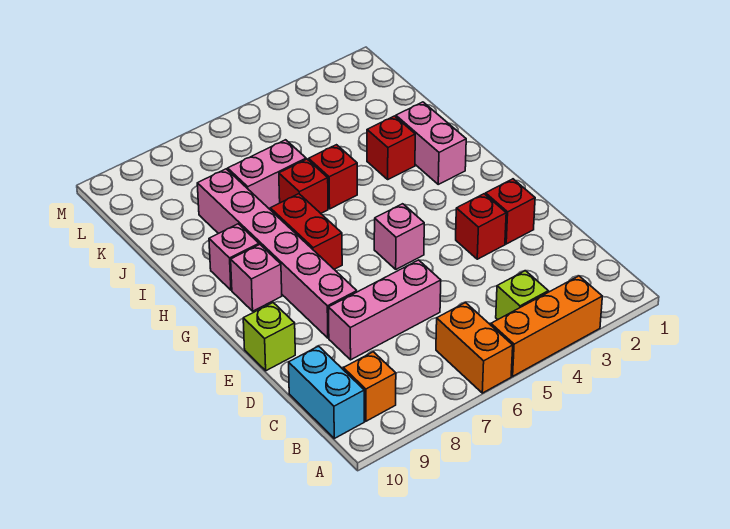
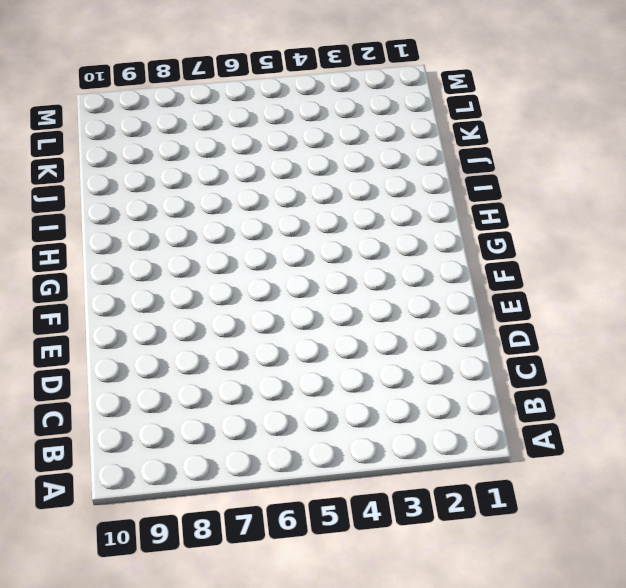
none -> orange brick A3:A5 level 1
none -> orange brick A6:B6 level 1
none -> lime brick B4 level 1

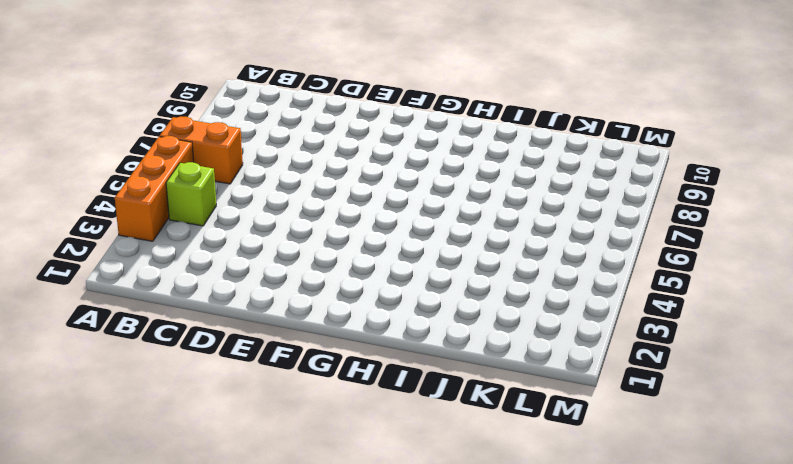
none -> orange brick B9 level 1
none -> cyan brick B10:C10 level 1
none -> pink brick D6:D8 level 1

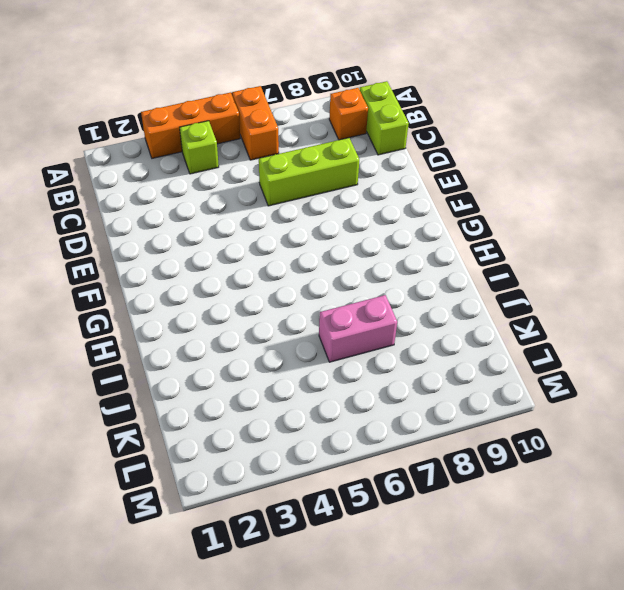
lime brick B10:C10 level 1 -> cyan brick B10:C10 level 1
lime brick D6:D8 level 1 -> pink brick D6:D8 level 1
none -> red brick E2 level 1
none -> red brick E3 level 1
none -> pink brick E8:J8 level 1

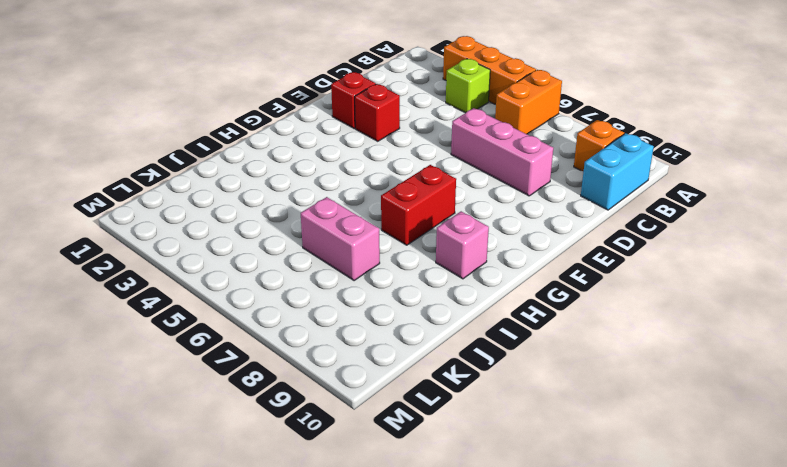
none -> pink brick E8:J8 level 1
none -> lime brick E10 level 1
none -> pink brick F5 level 1

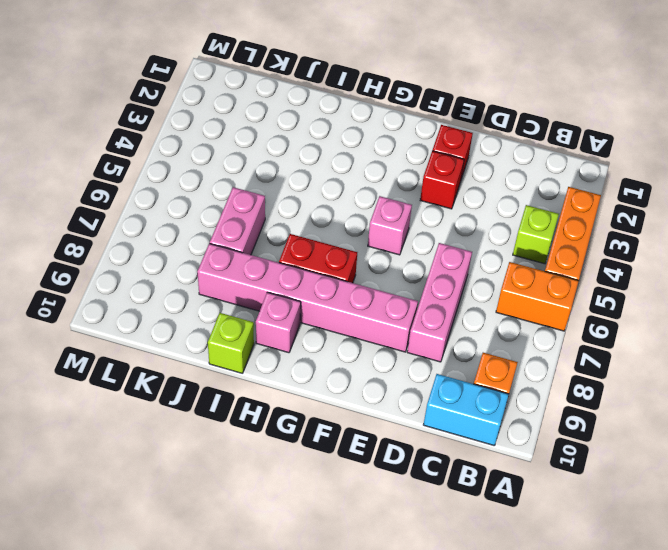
lime brick I10 level 1 -> lime brick E10 level 1
none -> pink brick G9 level 1
none -> pink brick H2:I2 level 1
none -> red brick I3 level 1

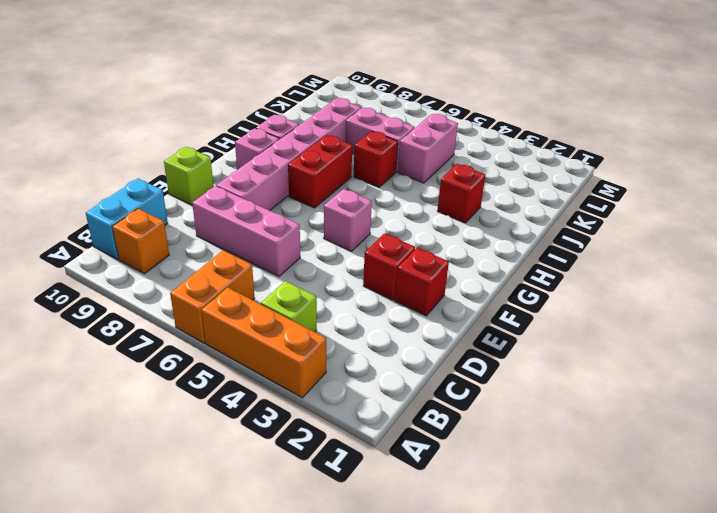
pink brick J5:K5 level 1 -> pink brick H2:I2 level 1
none -> red brick I5 level 1

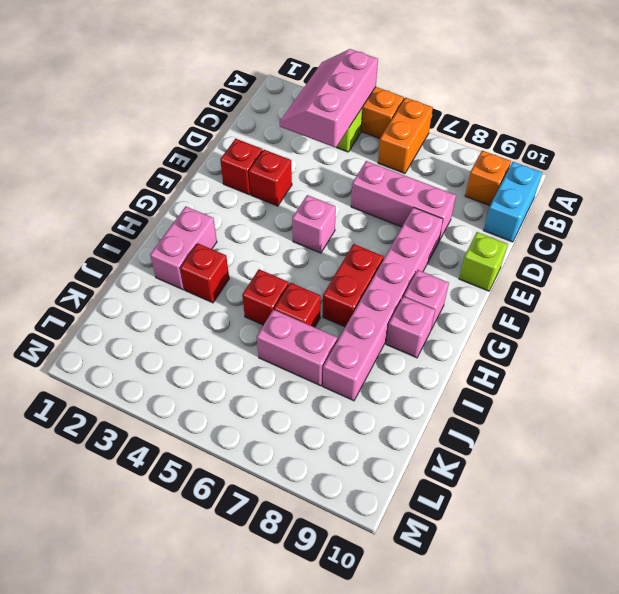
pink slope A3:C4 level 2 top 4 -> none

